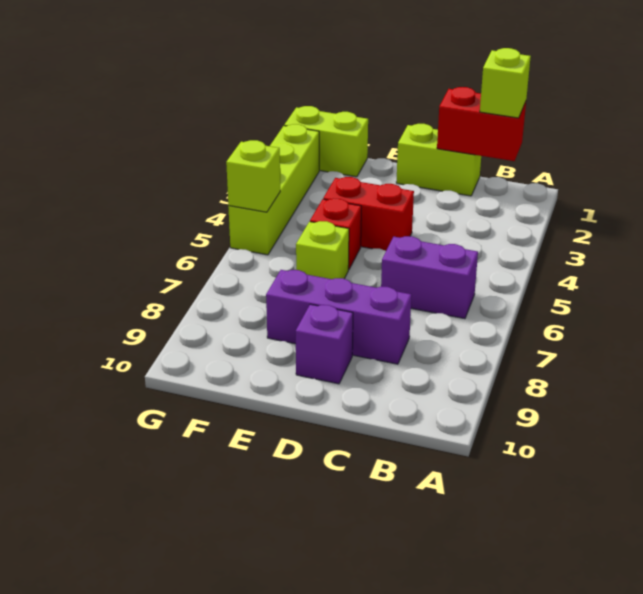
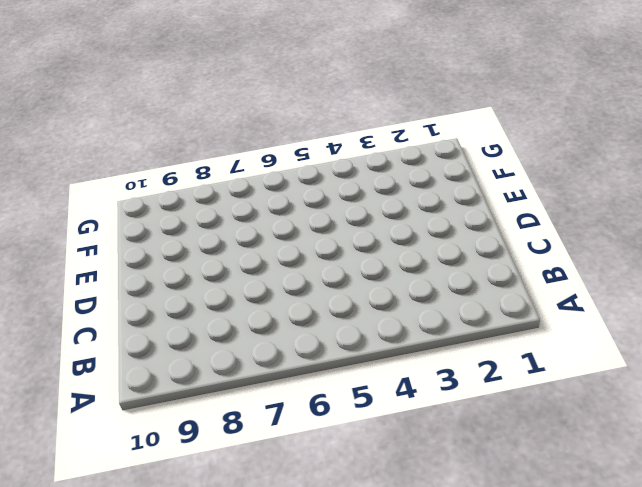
none -> purple brick B6:C6 level 1
none -> lime brick C1:D1 level 1
none -> purple brick C8:E8 level 1

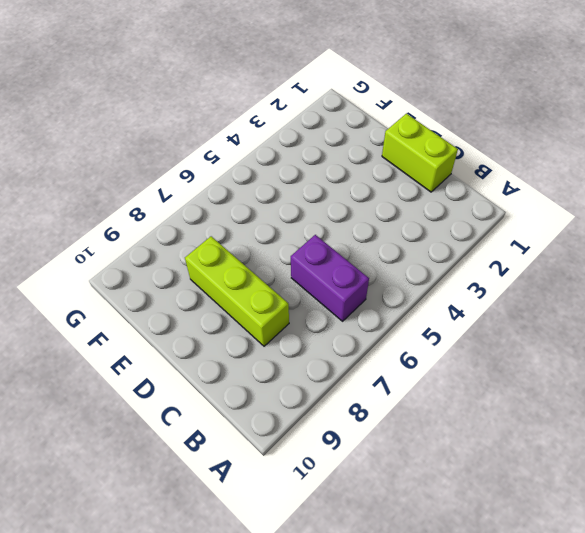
lime brick C8:E8 level 1 -> purple brick C8:E8 level 1
none -> red brick D4:E4 level 1
none -> purple brick D9 level 1
none -> red brick E5 level 1

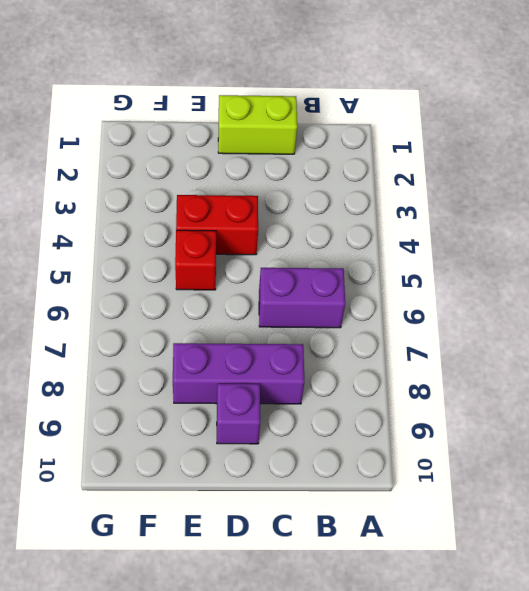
none -> lime brick E6 level 1
none -> lime brick F1:G1 level 1
none -> lime brick G2:G5 level 1

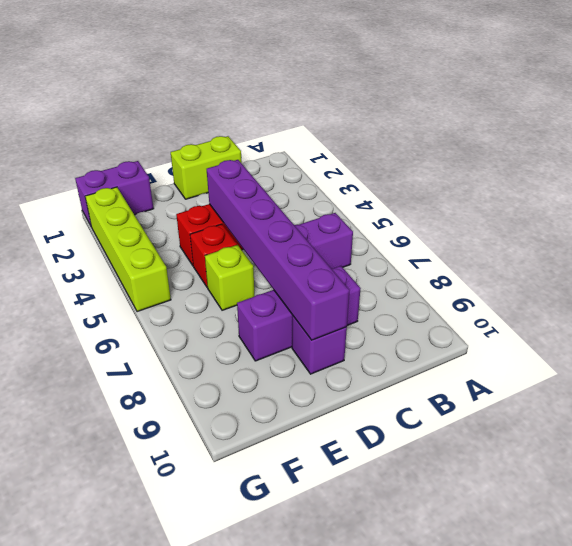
purple brick D4:D9 level 2 -> none
purple brick F1:G1 level 1 -> lime brick F1:G1 level 1
none -> red brick B1:C1 level 2
none -> lime brick G5 level 2
none -> lime brick B1 level 3

